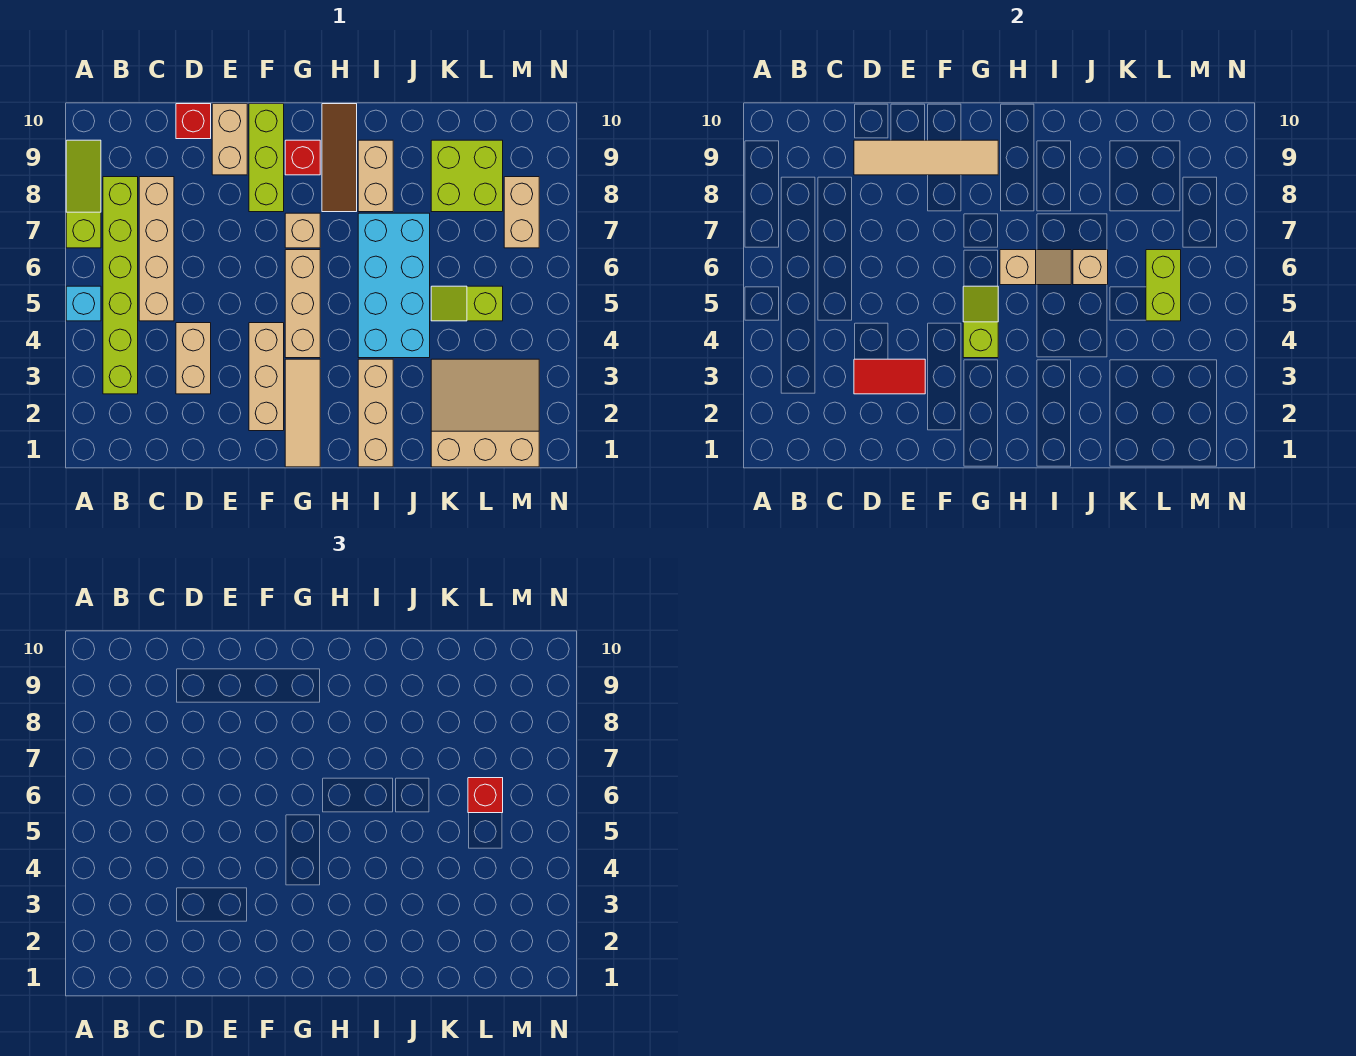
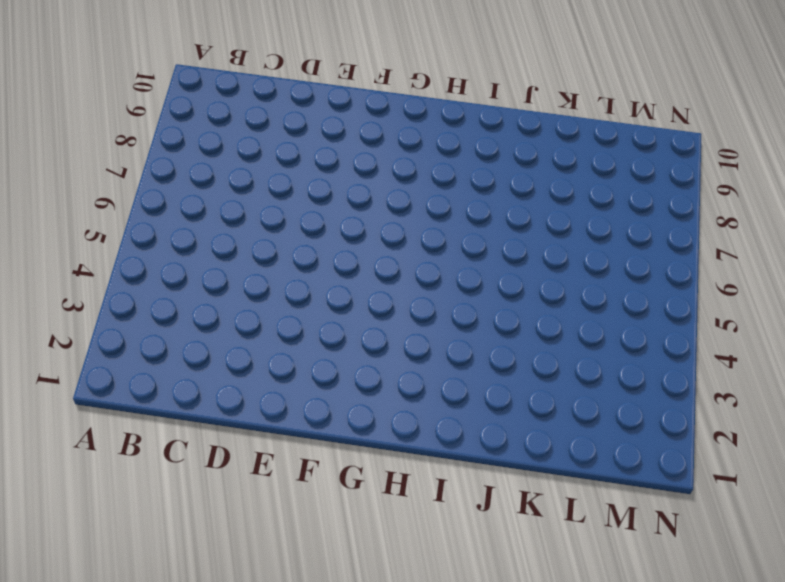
none -> cyan brick A5 level 1
none -> lime slope A7:A9 level 1 top 7
none -> lime brick B3:B8 level 1

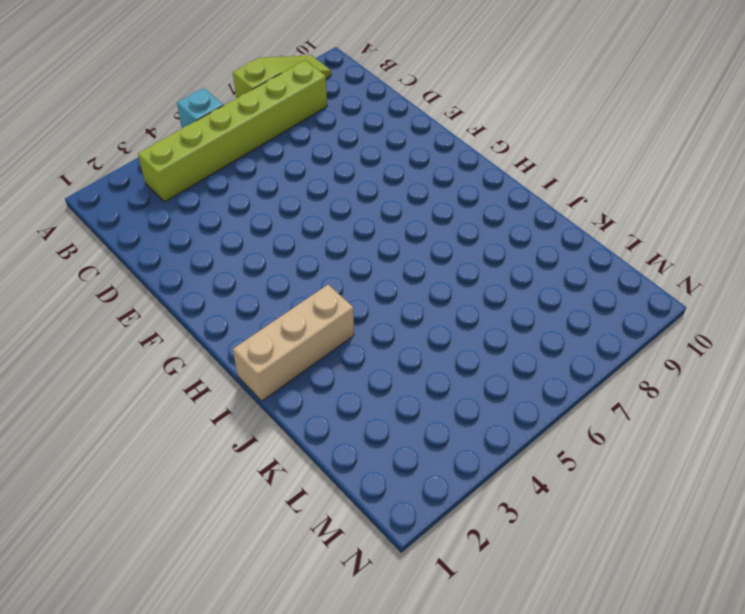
none -> tan brick C5:C8 level 1
none -> tan brick D3:D4 level 1
none -> red brick D10 level 1

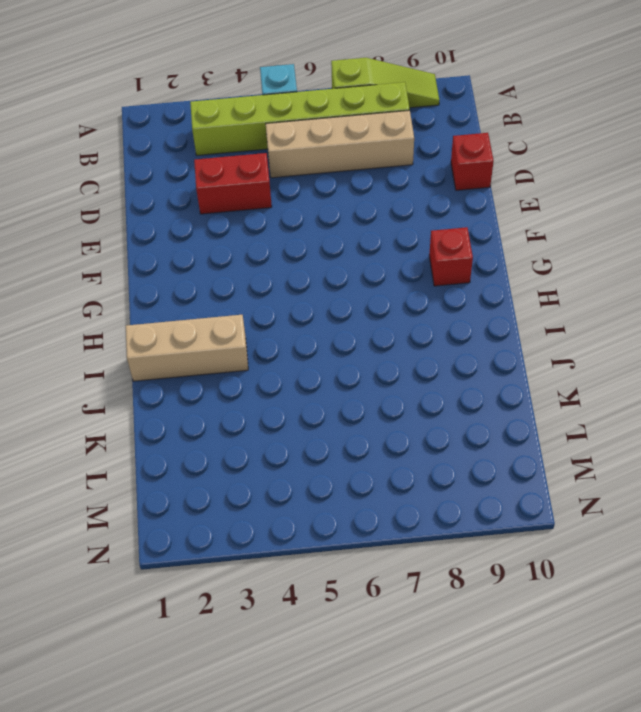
red brick D3:D4 level 1 -> tan brick D3:D4 level 1
none -> tan brick E9:E10 level 1
none -> tan brick F2:F4 level 1
none -> lime brick F8:F10 level 1

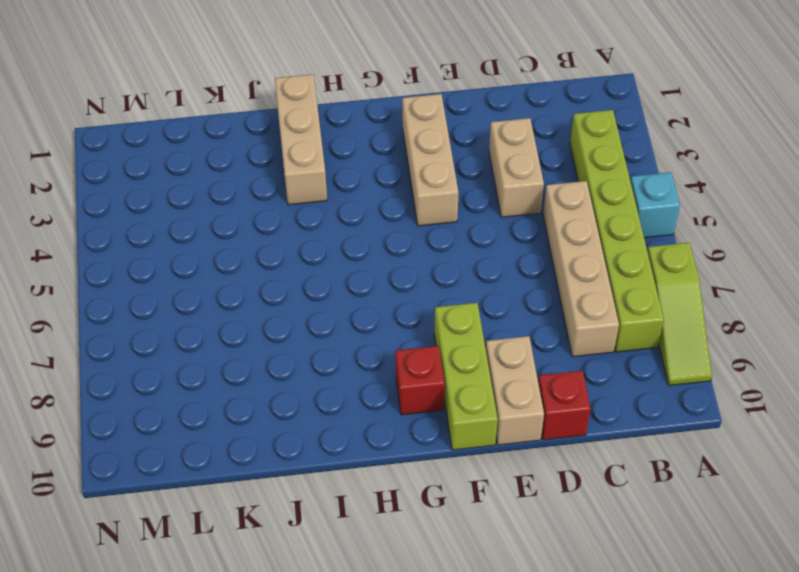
none -> tan tile G1:G3 level 1
none -> tan brick G4:G6 level 1
none -> tan brick G7 level 1

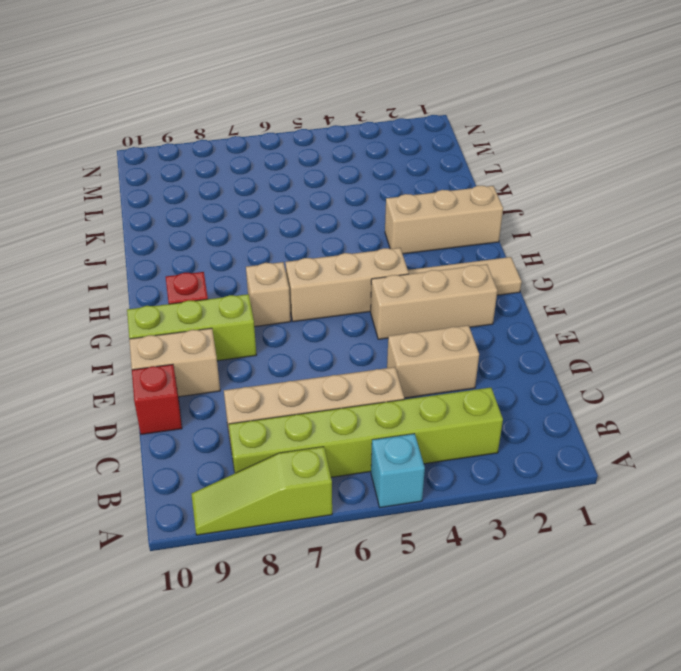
none -> brown tile H8:H10 level 1
none -> cyan brick I4:J7 level 1
none -> tan brick I8:I9 level 1

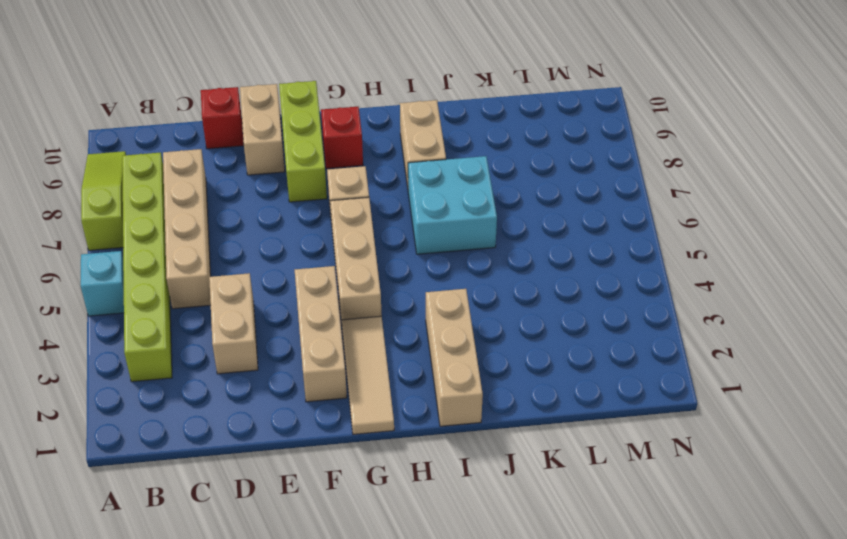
cyan brick I6:J7 level 1 -> cyan brick I4:J7 level 1
none -> brown tile H8:H10 level 1
none -> tan slope K1:M3 level 1 top 1
none -> lime slope K5:L5 level 1 top L

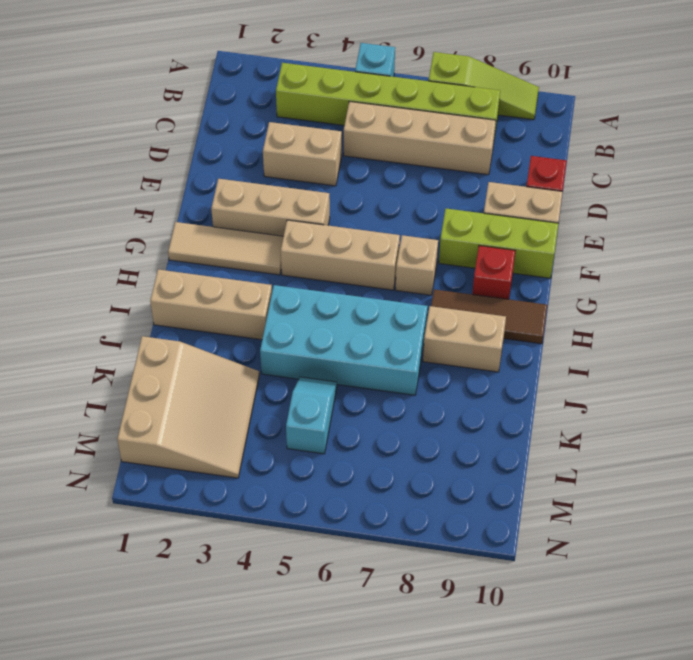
cyan slope K5:L5 level 1 top L -> lime slope K5:L5 level 1 top L
none -> lime brick K8:L9 level 1
none -> tan brick M7:M8 level 1
none -> red tile D3:E3 level 2

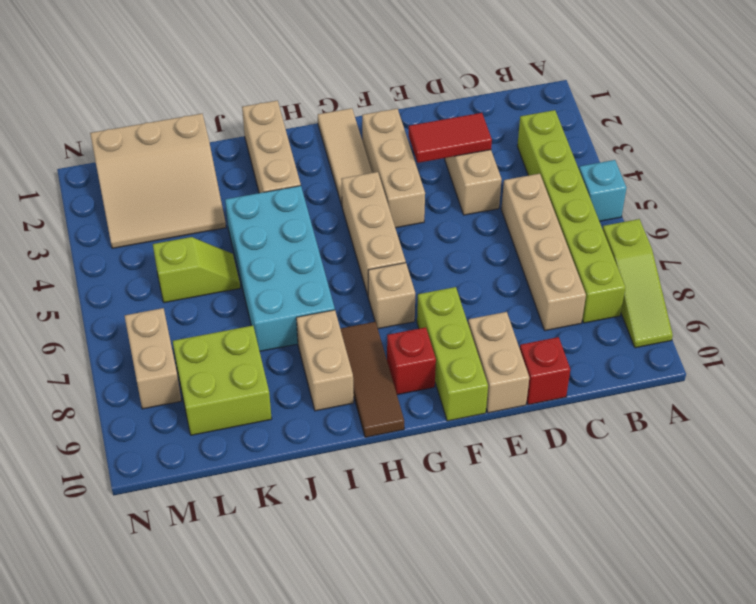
none -> tan tile D9:G9 level 2
none -> lime slope G4:G5 level 2 top 4
none -> tan slope H6:I6 level 2 top H

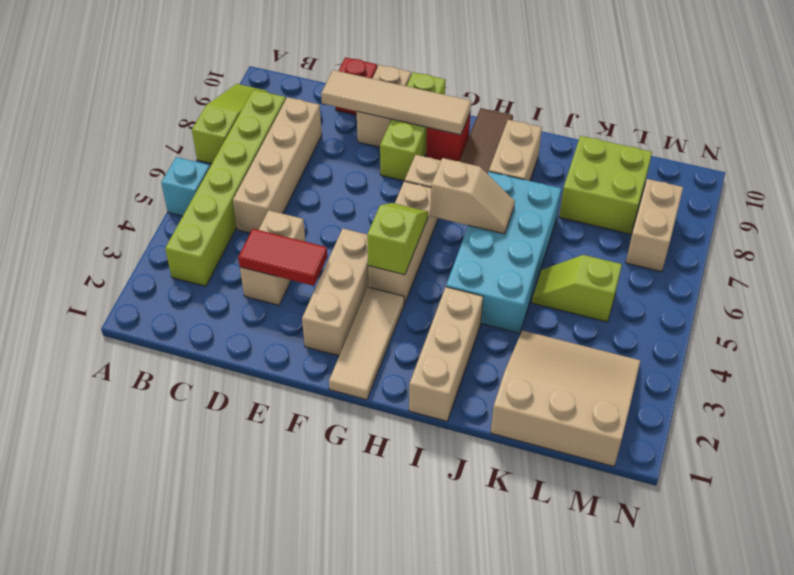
none -> tan brick J6 level 2
none -> lime brick L5:L6 level 2
none -> red brick L6 level 3

